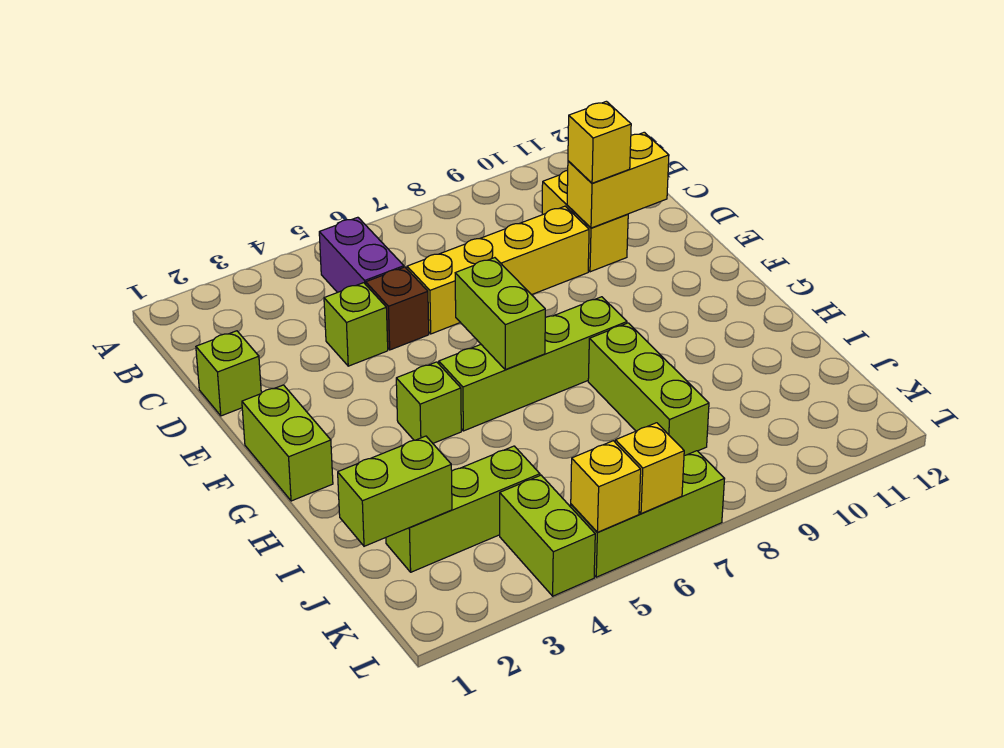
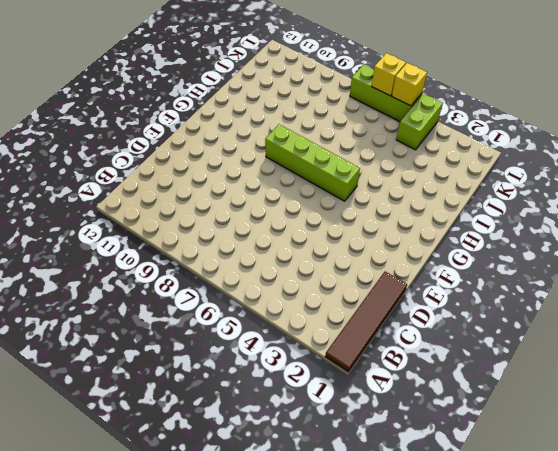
brown tile A1:D1 level 1 -> lime brick D1 level 1
none -> purple brick B5:C5 level 1
none -> yellow brick C10:D10 level 1
none -> lime brick D4 level 1

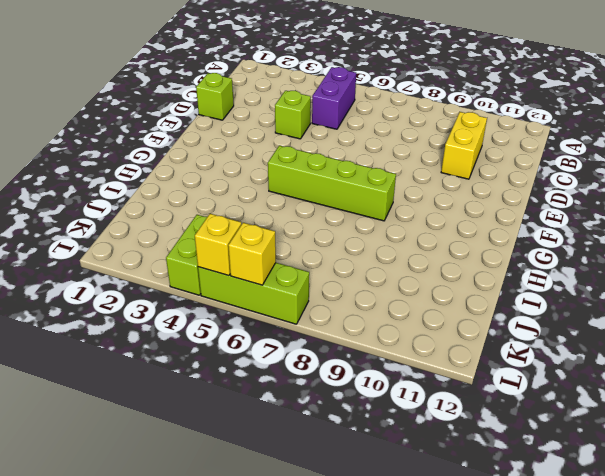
none -> brown brick D5 level 1
none -> yellow brick D6:D9 level 1
none -> lime brick F1:G1 level 1

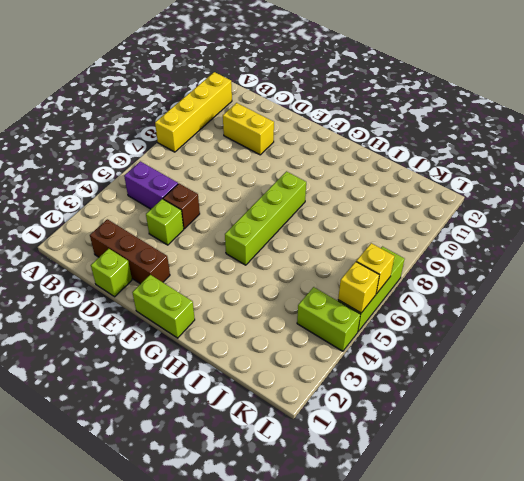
yellow brick A8:A11 level 1 -> yellow brick D6:D9 level 1
brown brick C2:E2 level 1 -> none
none -> lime brick G4 level 1
none -> lime brick H8:J8 level 1
none -> lime brick J2:J4 level 1

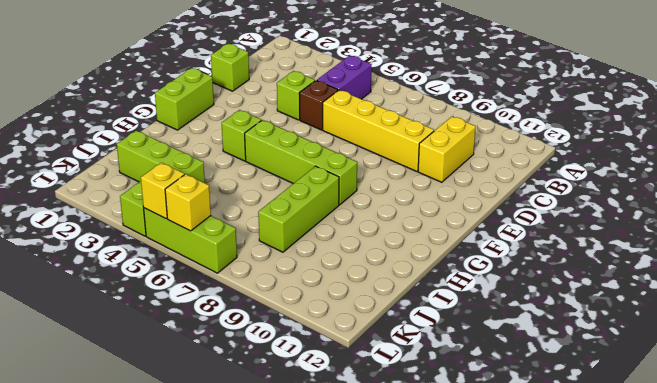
none -> yellow brick D10:D11 level 2
none -> lime brick F6:G6 level 2
none -> lime brick J1:J2 level 2

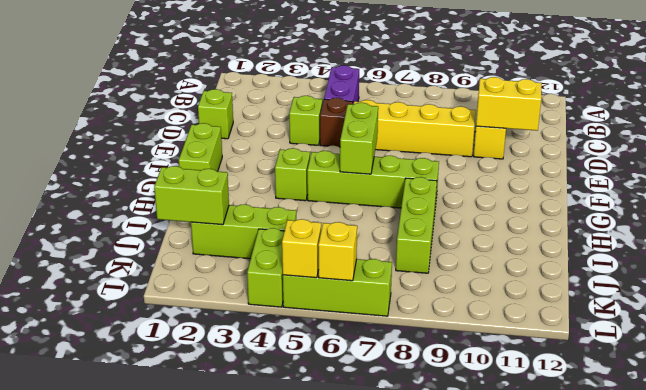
none -> yellow brick D10 level 3

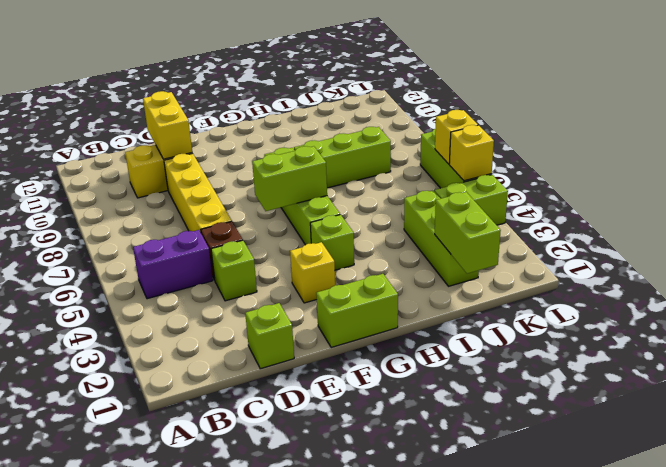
yellow brick F3 level 1 -> yellow brick D10 level 3

